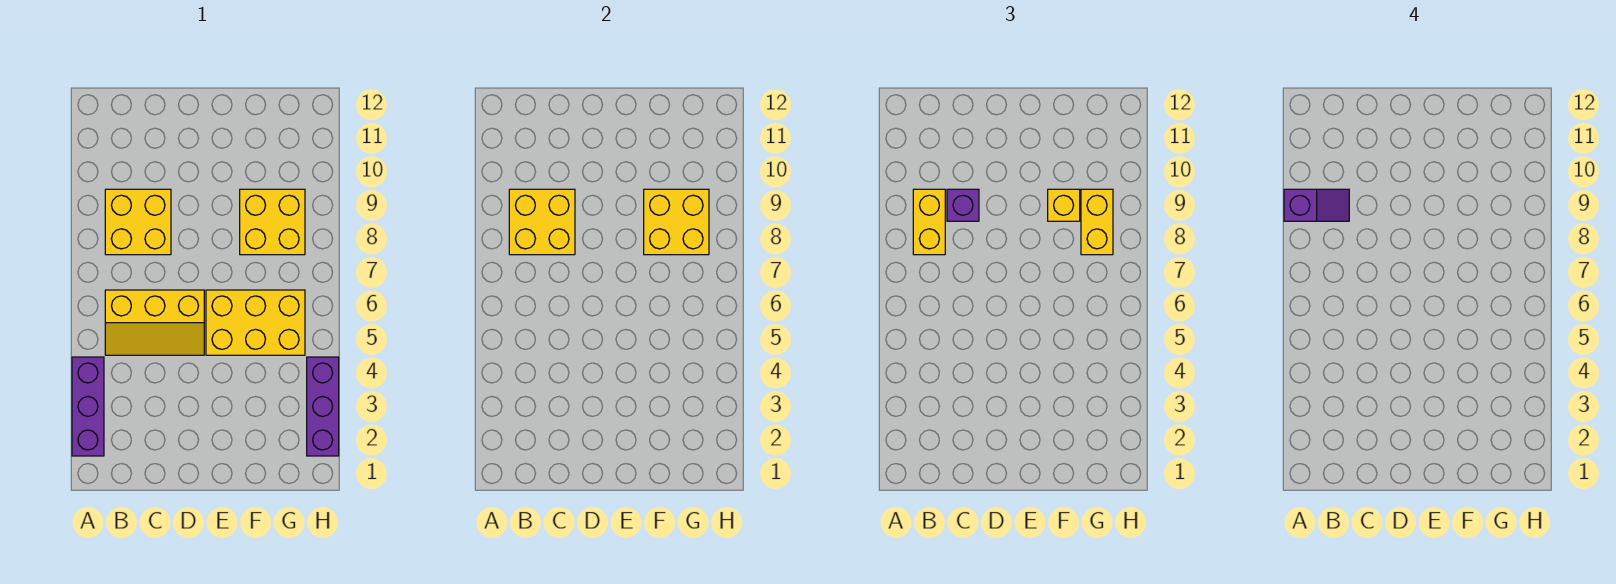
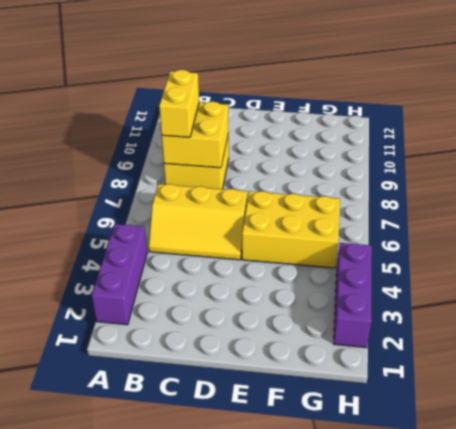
none -> yellow brick F8:G9 level 1
none -> yellow brick F8:G9 level 2
none -> purple brick C9 level 3

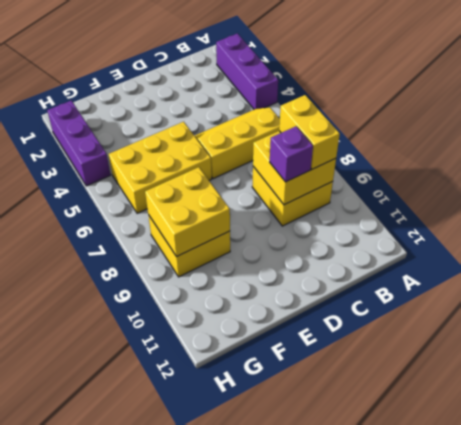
none -> yellow brick F9 level 3
none -> yellow brick G8:G9 level 3
none -> purple slope A9:B9 level 4 top A

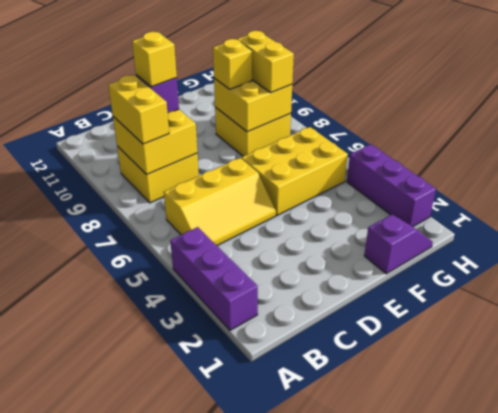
yellow brick C9 level 4 -> none
purple slope F1:G1 level 1 top F -> purple slope A9:B9 level 4 top A

